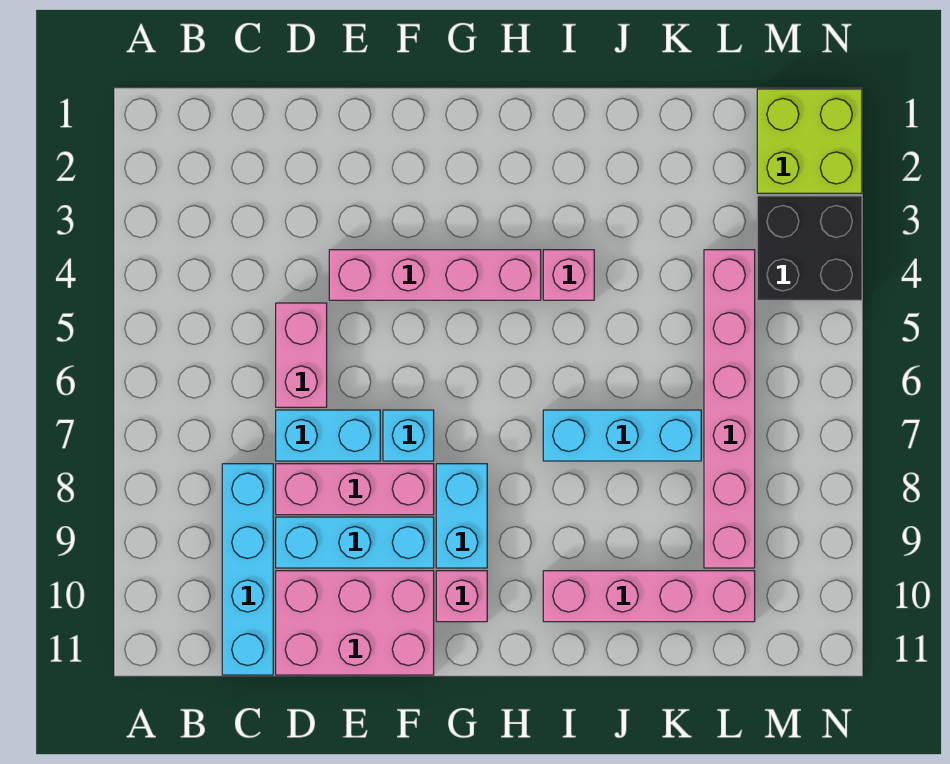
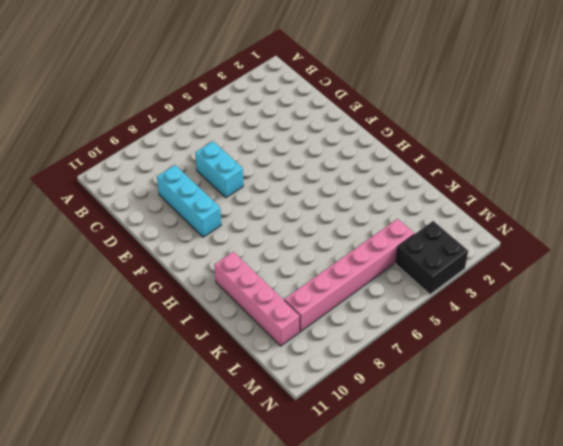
none -> cyan brick C8:C11 level 1
none -> pink brick D5:D6 level 1
none -> pink brick D8:F8 level 1

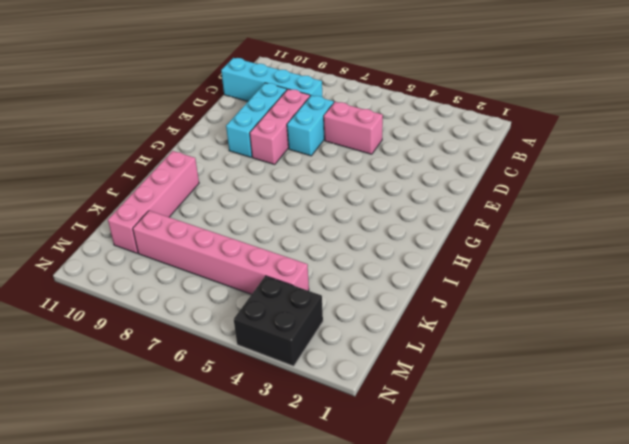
none -> pink brick D10:F11 level 1
none -> pink brick E4:H4 level 1
none -> cyan brick F7 level 1

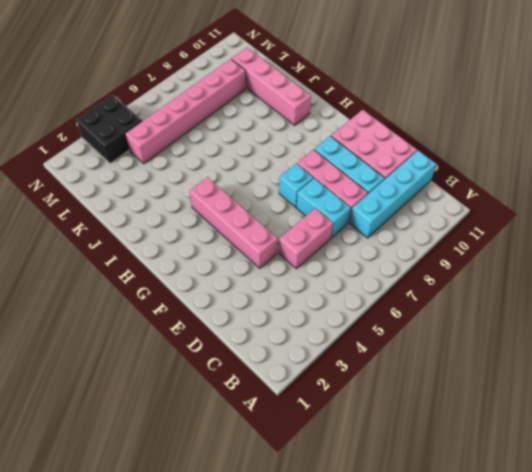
none -> cyan brick G8:G9 level 1
none -> pink brick G10 level 1
none -> pink brick I4 level 1

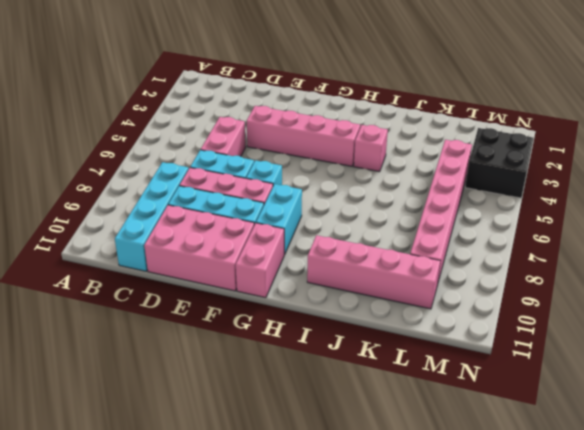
pink brick G10:G11 level 1 -> pink brick G10 level 1
none -> cyan brick I7:K7 level 1
none -> lime brick M1:N2 level 1

